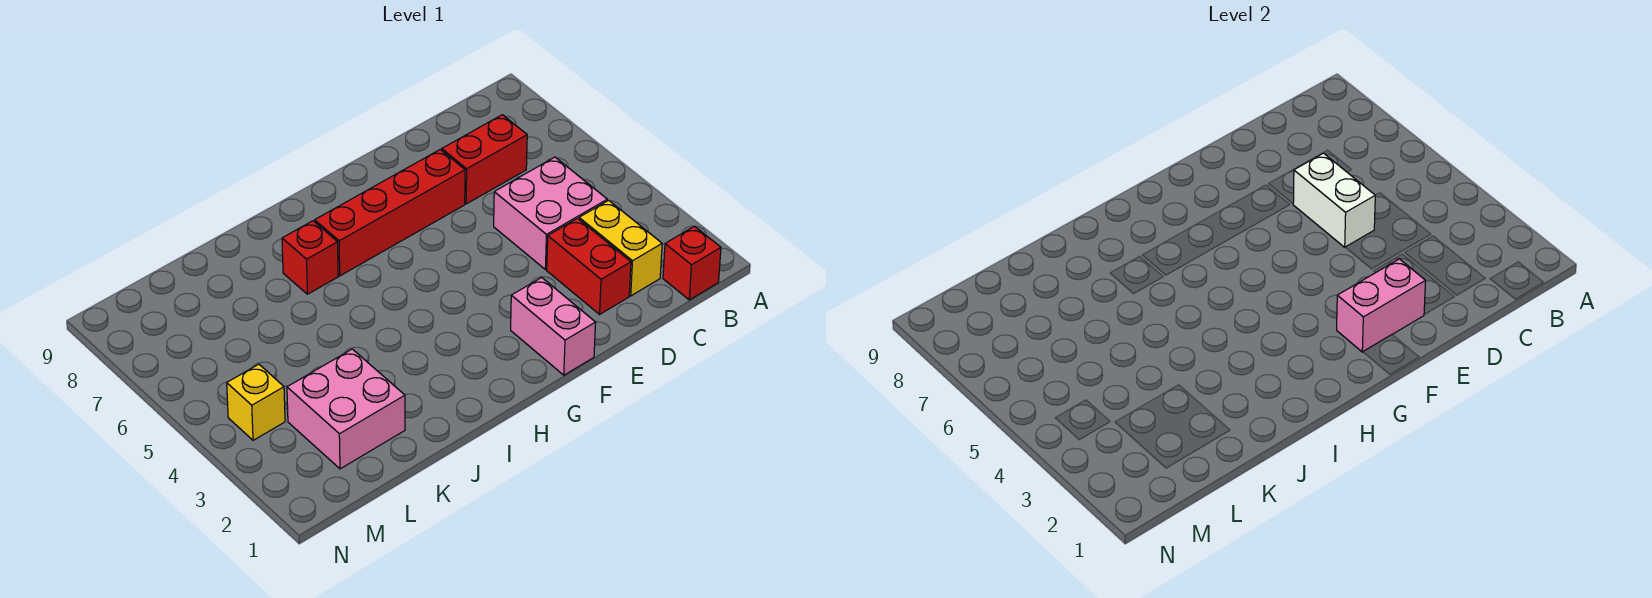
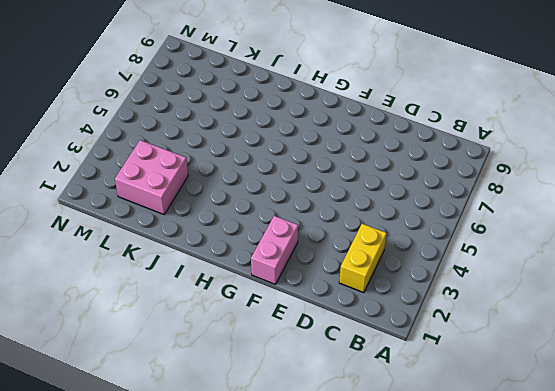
none -> red brick B1 level 1
none -> pink brick C4:D5 level 1
none -> red brick C7:D7 level 1

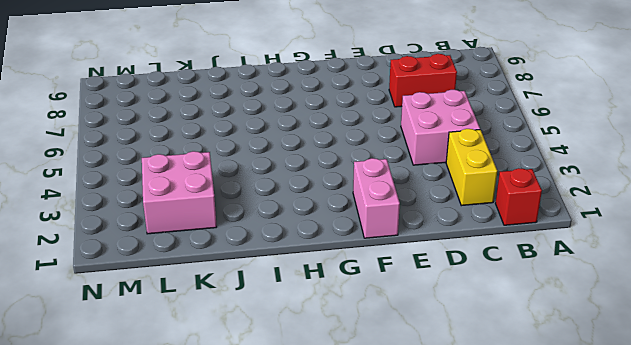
none -> red brick D2:D3 level 1
none -> red brick E7:H7 level 1
none -> red brick I7 level 1

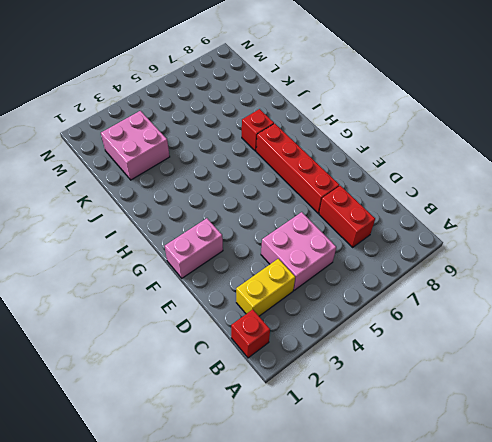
none -> red brick D2:D3 level 1
none -> yellow brick M4 level 1
none -> white brick D5:D6 level 2

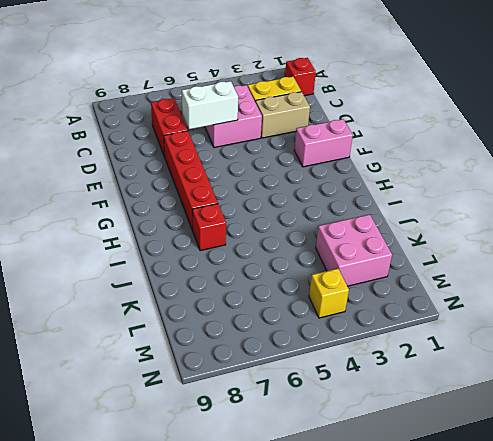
tan brick D2:D3 level 1 -> red brick D2:D3 level 1
none -> pink brick E2:F2 level 2

